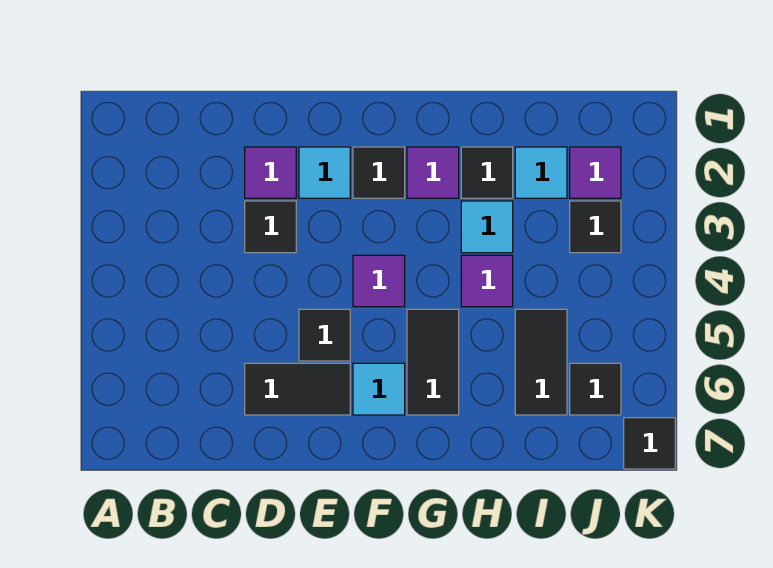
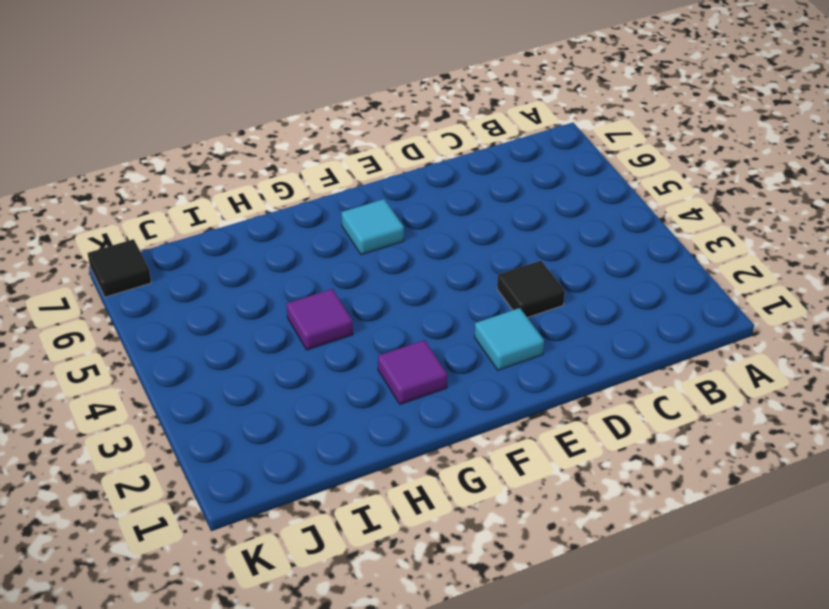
none -> purple tile D2 level 1
none -> black tile D6:E6 level 1
none -> black tile E5 level 1

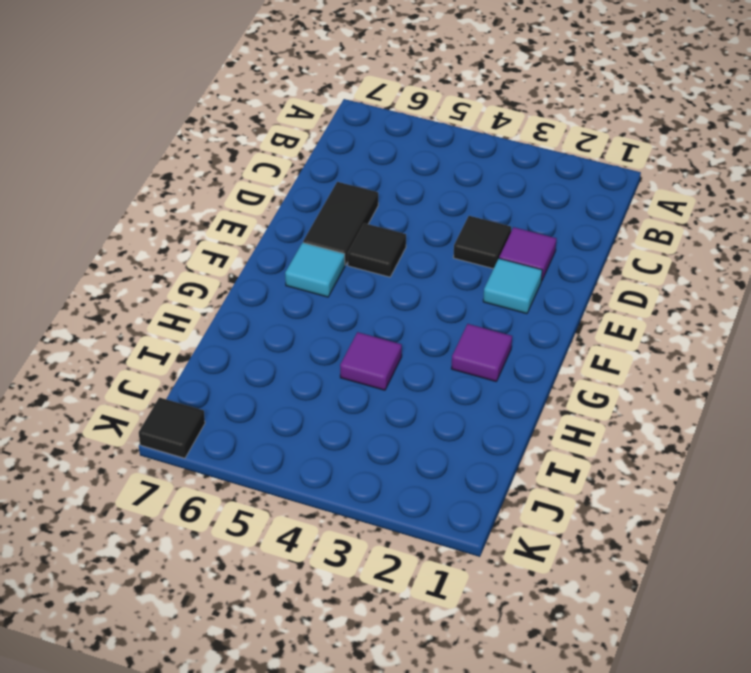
none -> black tile F2 level 1
none -> purple tile F4 level 1
none -> black tile G5:G6 level 1

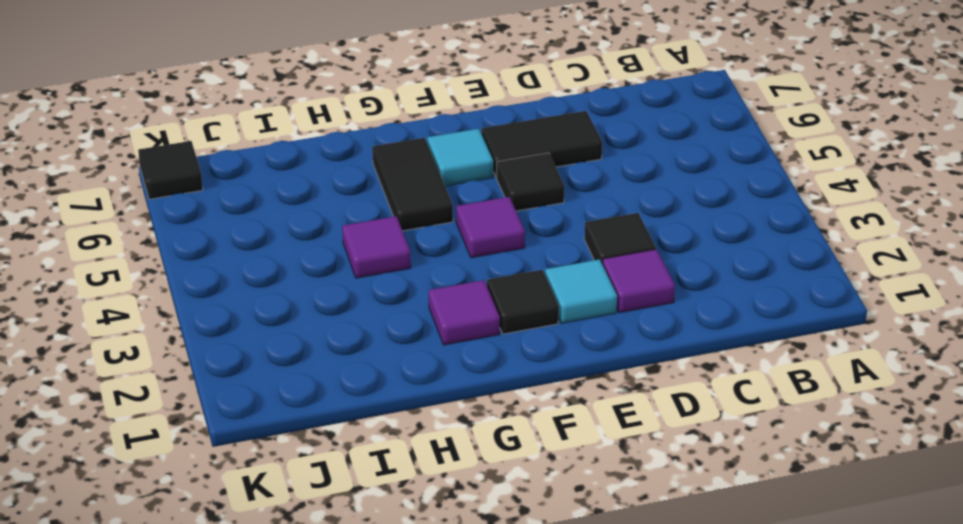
none -> black tile H2 level 1
none -> cyan tile H3 level 1
none -> cyan tile I2 level 1

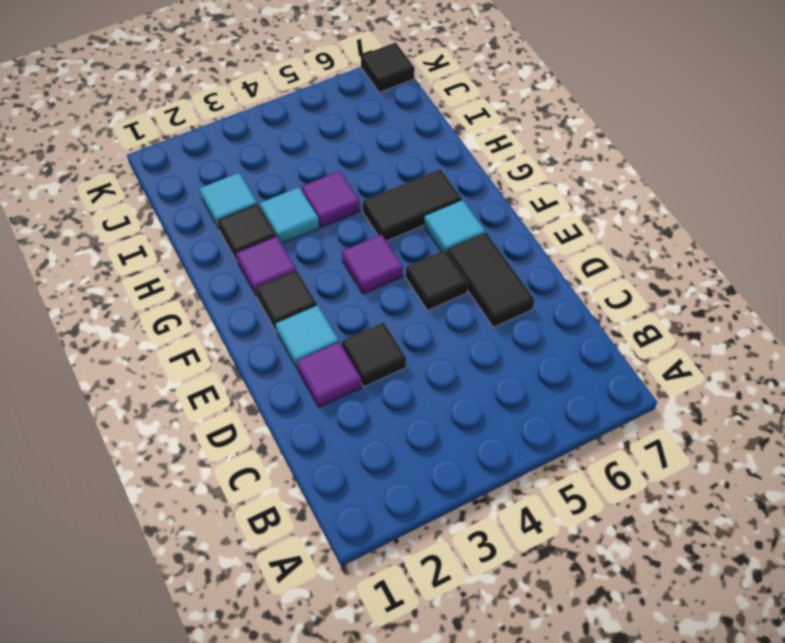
none -> black tile I5:I6 level 1
none -> purple tile J2 level 1
none -> black tile J3 level 1

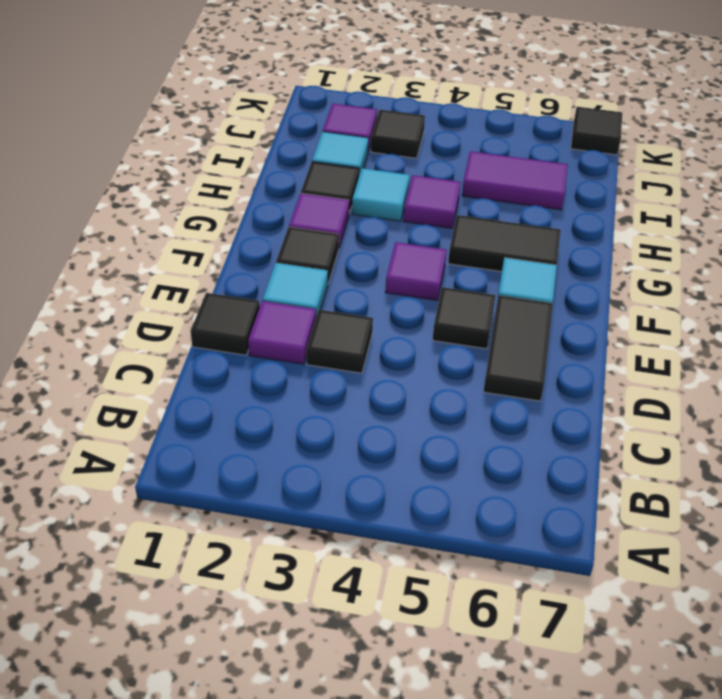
black tile D1 level 1 -> black tile J6 level 1
purple tile I5:I6 level 1 -> black tile I5:I6 level 1

